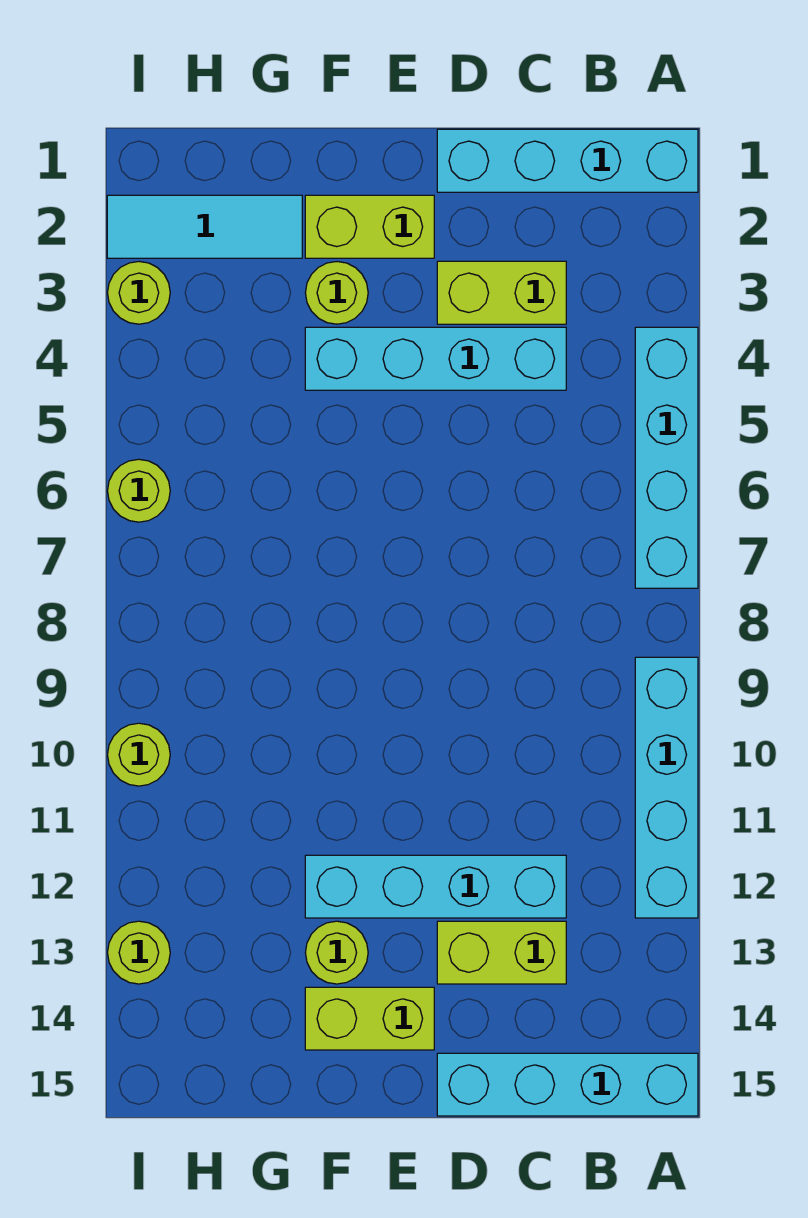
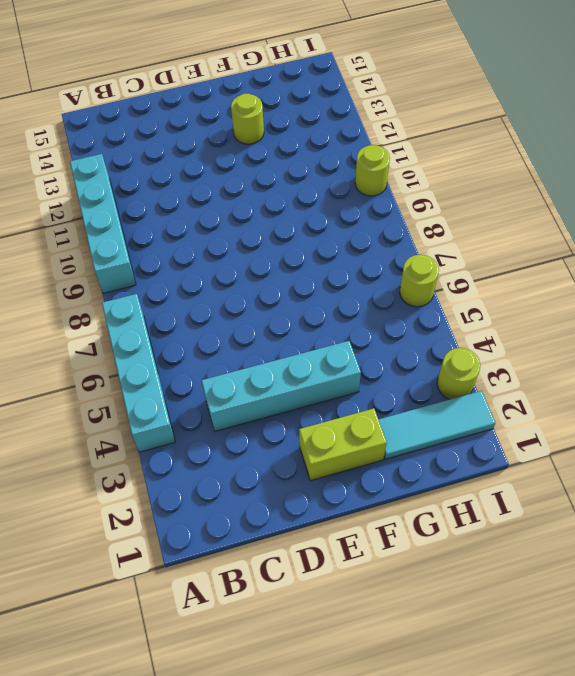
none -> cyan brick A1:D1 level 1
none -> cyan brick A15:D15 level 1
none -> lime brick C3:D3 level 1

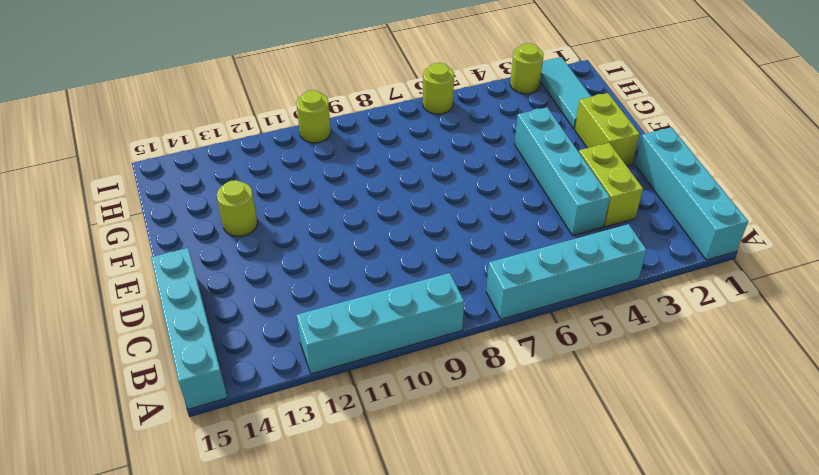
none -> cyan brick C12:F12 level 1
none -> lime brick C13:D13 level 1
none -> lime brick E14:F14 level 1

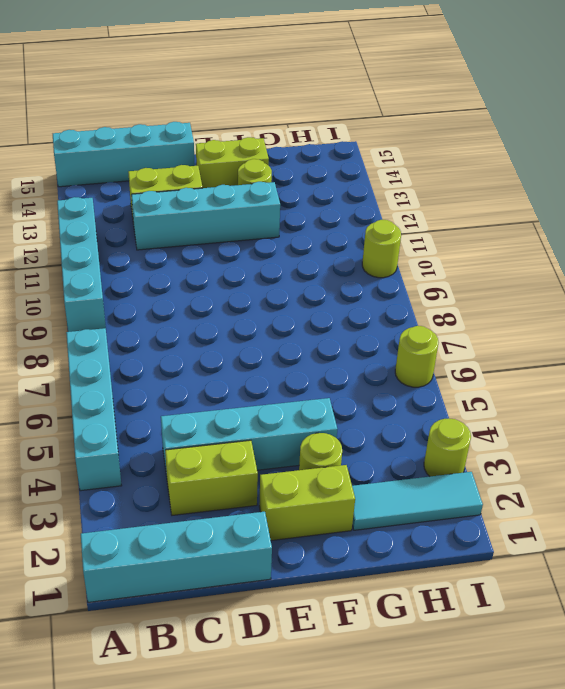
none -> lime round brick I13 level 1

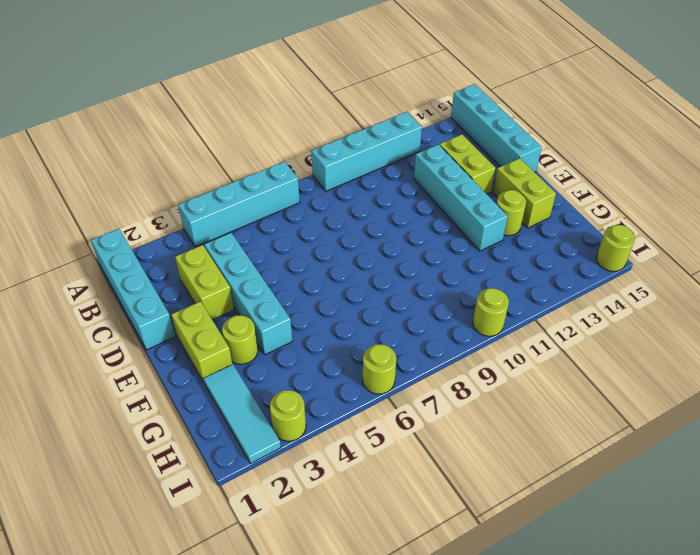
lime round brick I15 level 1 -> lime round brick I13 level 1

